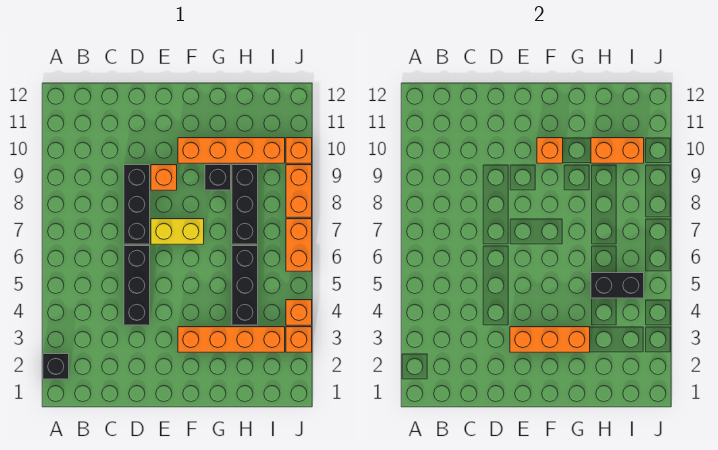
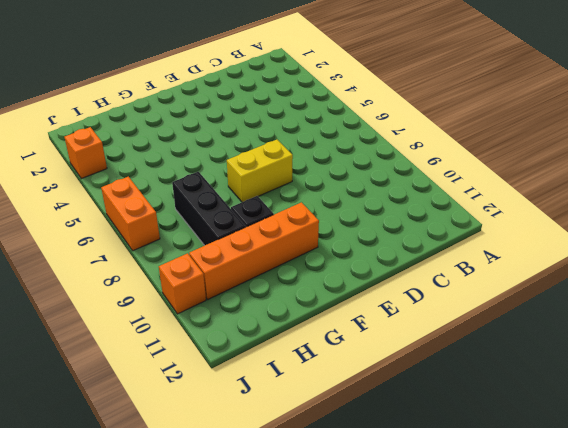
none -> black brick A2 level 1
none -> black brick D4:D6 level 1
none -> black brick D7:D9 level 1

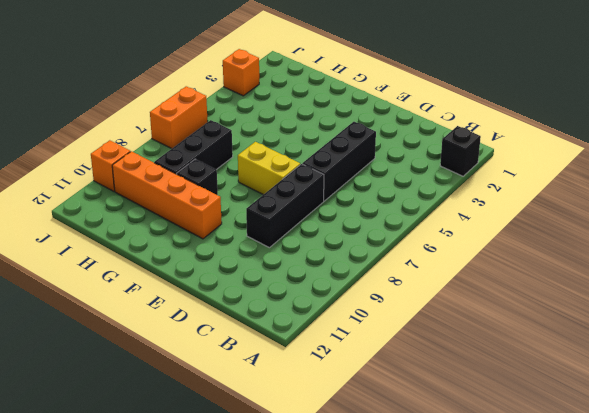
none -> orange brick E9 level 1
none -> orange brick F3:I3 level 1
none -> black brick H4:H6 level 1

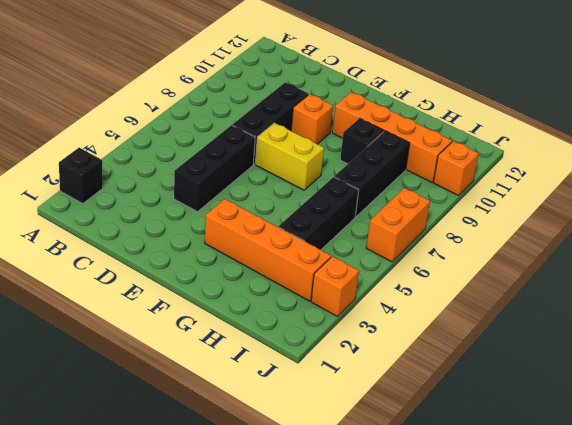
none -> orange brick J4 level 1
none -> orange brick J8:J9 level 1
none -> orange brick E3:G3 level 2

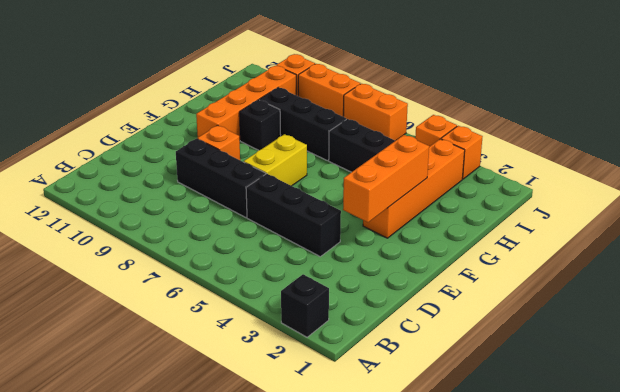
none -> orange brick F10 level 2
none -> black brick H5:I5 level 2
none -> orange brick H10:I10 level 2

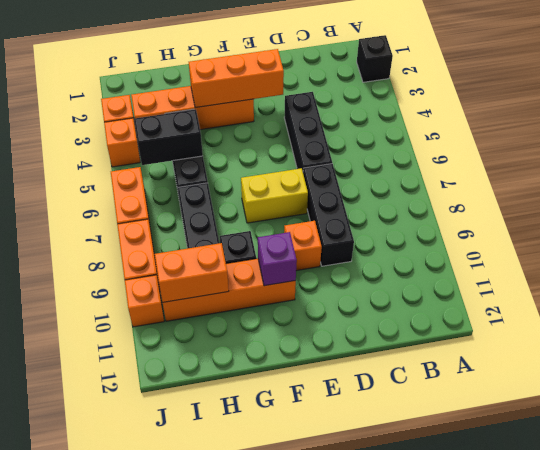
purple brick F10 level 2 -> orange brick F10 level 2

